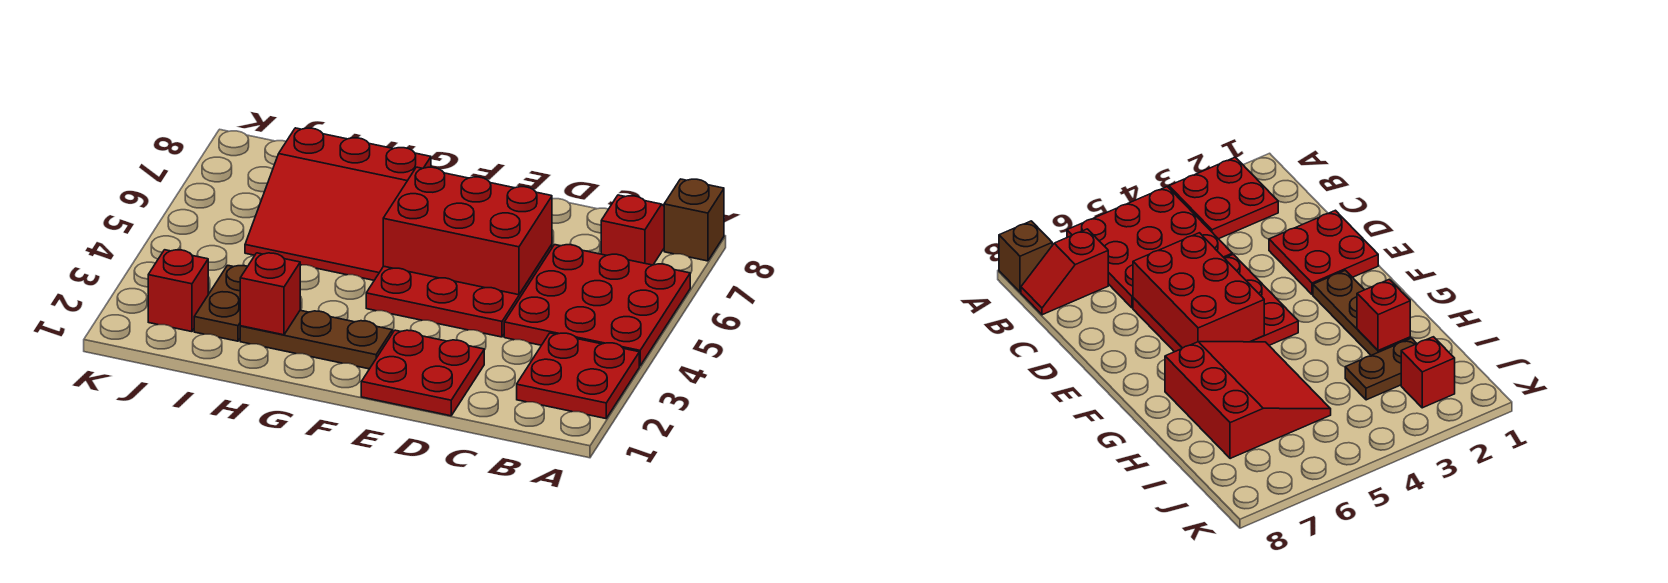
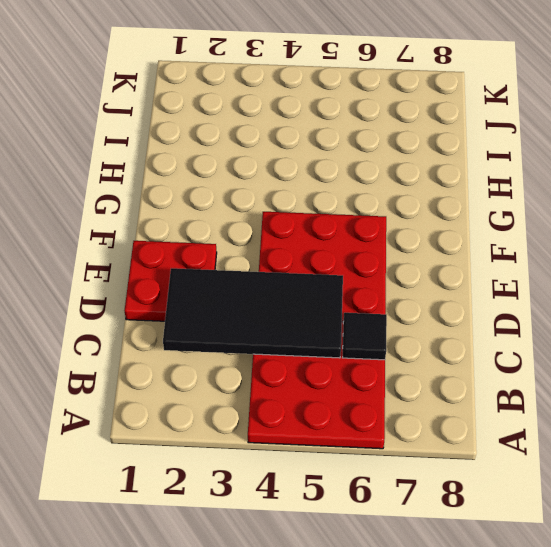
black tile C2:D5 level 2 -> red brick D5:F6 level 2
black tile C6 level 2 -> none
none -> red plate A2:B3 level 1
none -> brown brick A8 level 1
none -> red slope B7:B8 level 1 top 7

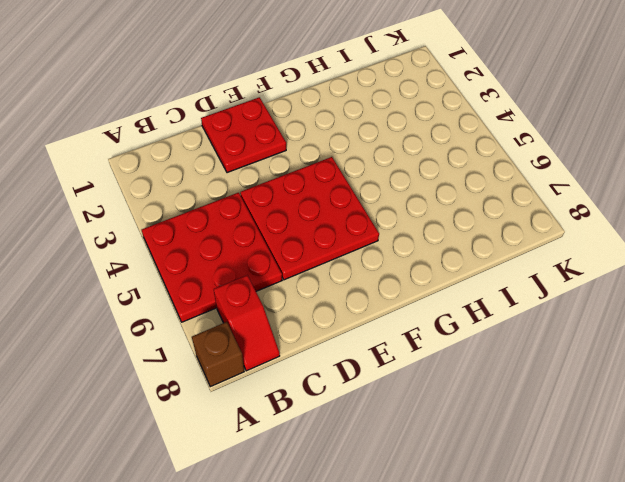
none -> red plate A2:B3 level 1
none -> brown plate F2:H2 level 1
none -> red slope G5:I7 level 1 top 7

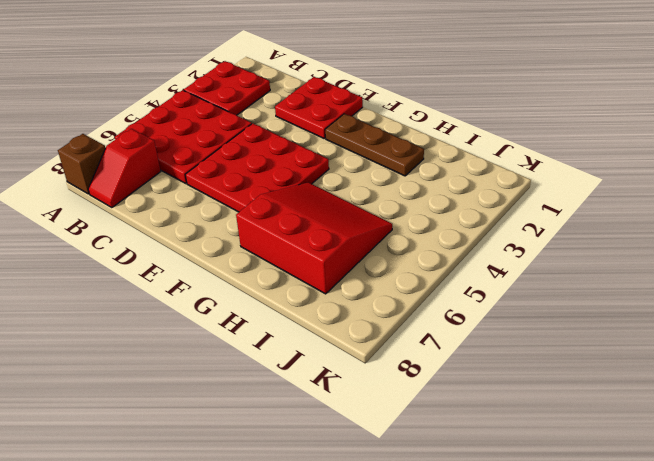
none -> brown plate I2:I3 level 1
none -> red brick J2 level 1
none -> red brick D5:F6 level 2

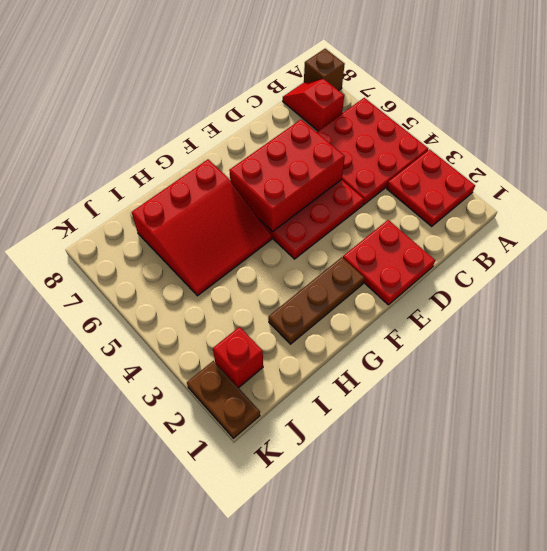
brown plate K1:K2 level 1 -> brown plate I2:I3 level 1
none -> red brick H2 level 2

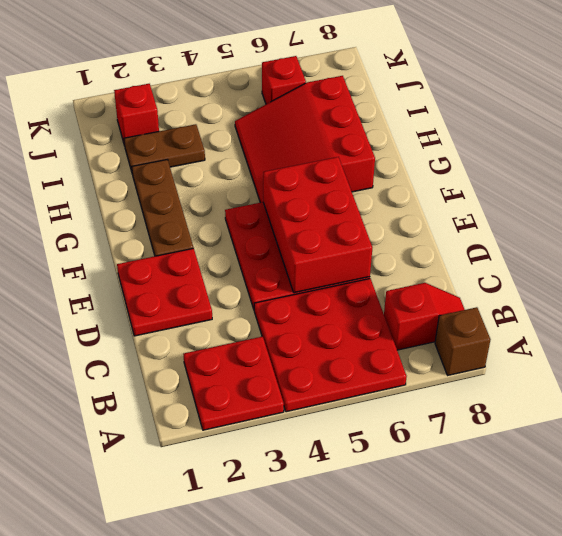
red brick J6 level 1 -> red brick H2 level 2

